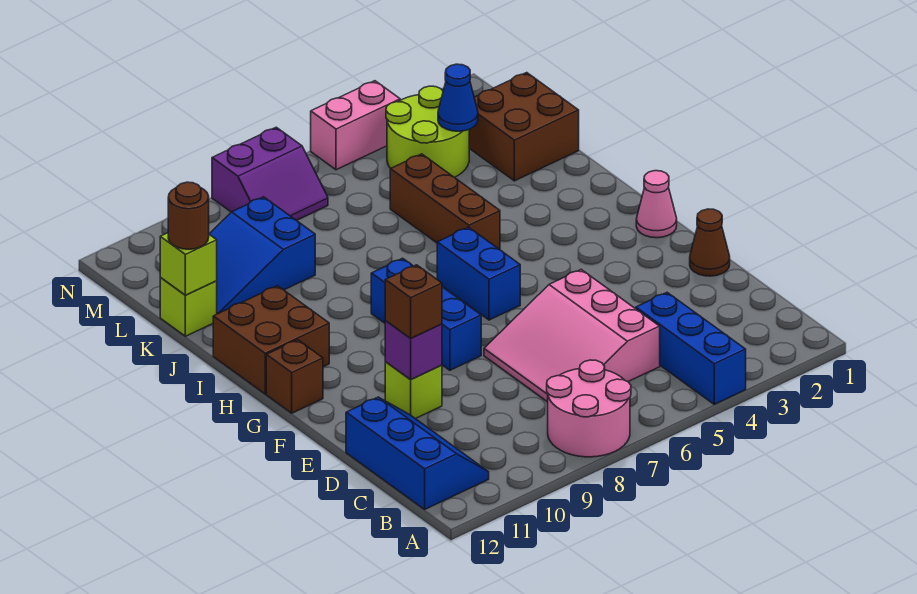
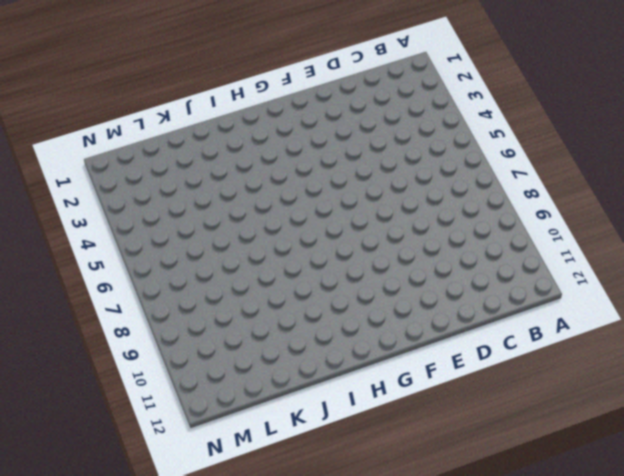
none -> blue brick A4:C4 level 1
none -> pink round brick A7:B8 level 1
none -> blue slope B11:D12 level 1 top 12

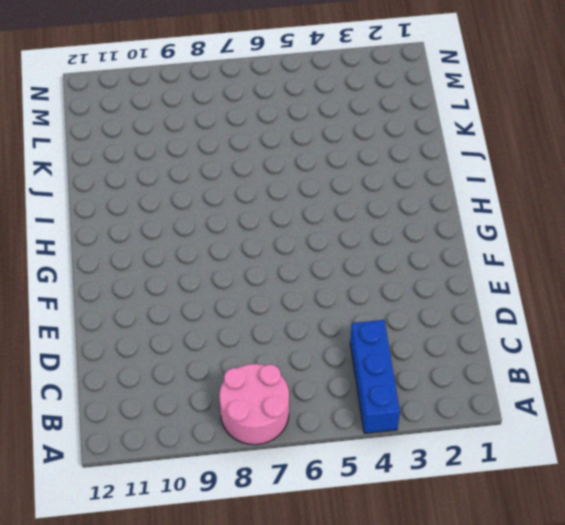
none -> blue slope B11:D12 level 1 top 12
none -> pink slope C5:E7 level 1 top 5
none -> brown cone E1 level 1

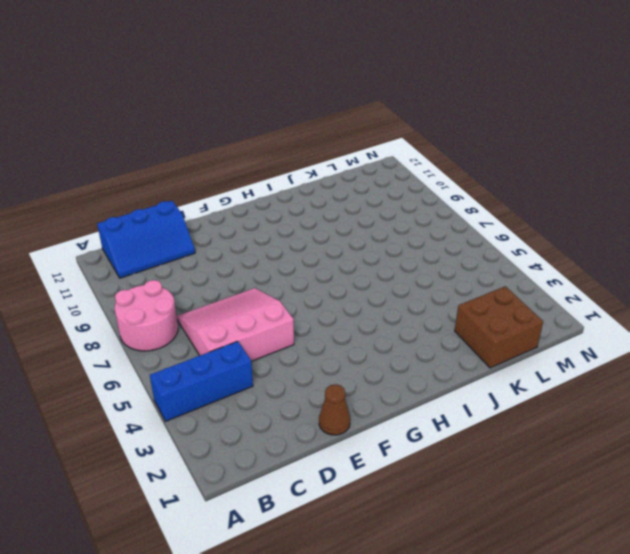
none -> lime brick E10 level 1
none -> blue brick F8:H8 level 1
none -> pink cone G1 level 1

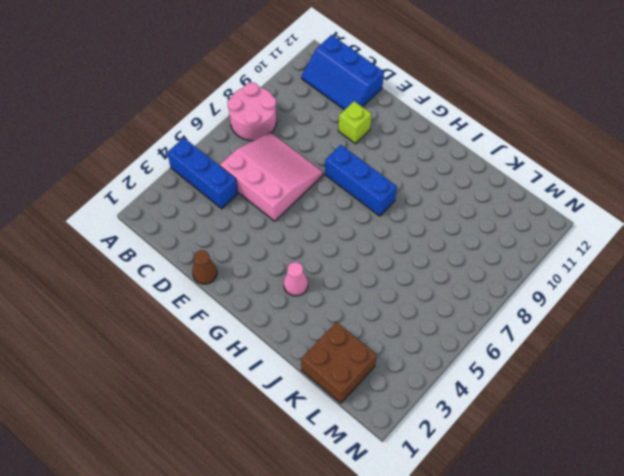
pink cone H3 level 1 -> pink cone G1 level 1
none -> blue brick G6:H6 level 1
none -> brown brick G12 level 1
none -> brown brick H11:I12 level 1

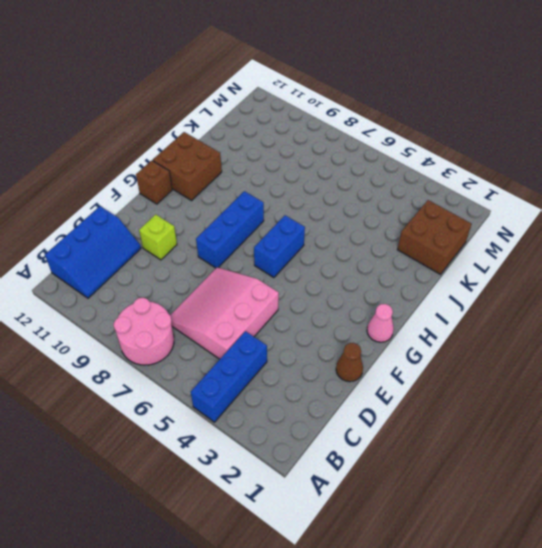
none -> brown brick I5:K5 level 1
none -> blue slope K9:L11 level 1 top 9
none -> lime brick K12 level 1

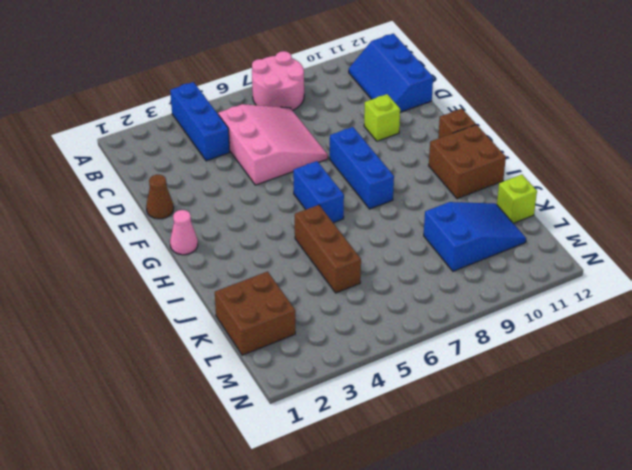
none -> lime round brick L3:M4 level 1
none -> purple slope M7:N8 level 1 top N
none -> pink brick N4:N5 level 1

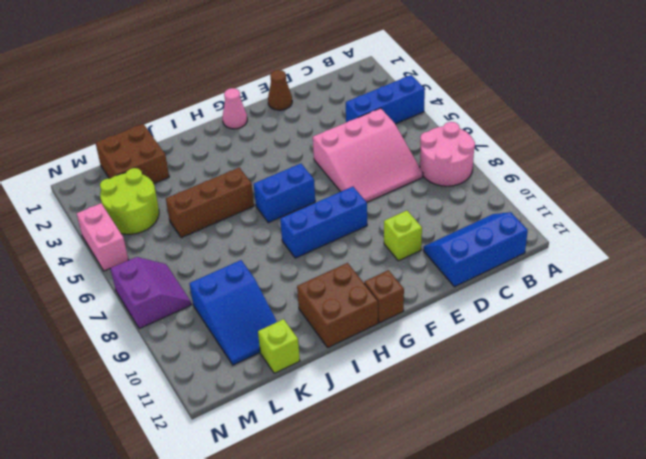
none -> purple brick E10 level 2
none -> lime brick K12 level 2
none -> blue cone L3 level 2

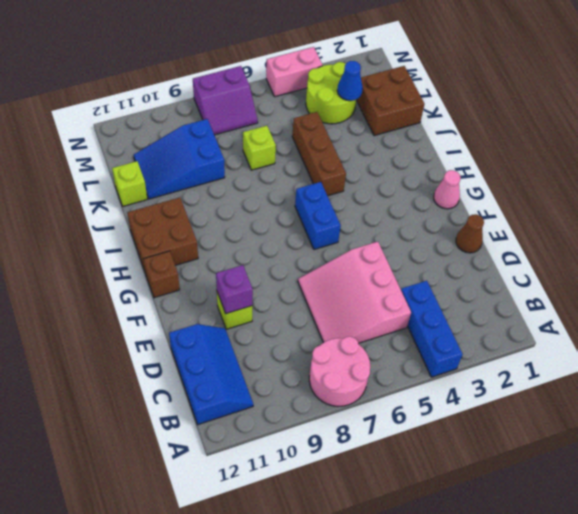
lime brick K7 level 1 -> lime brick K12 level 2
none -> blue brick F8:H8 level 1
none -> brown brick E10 level 3
none -> brown round brick K12 level 3

